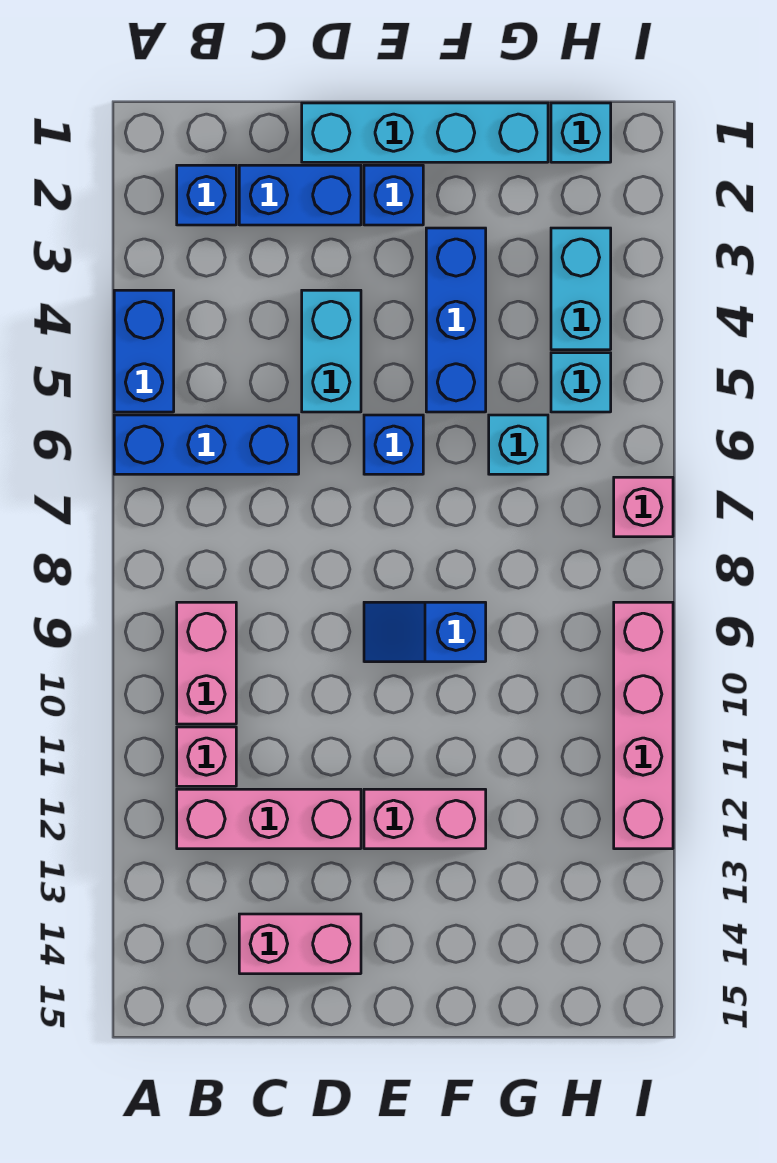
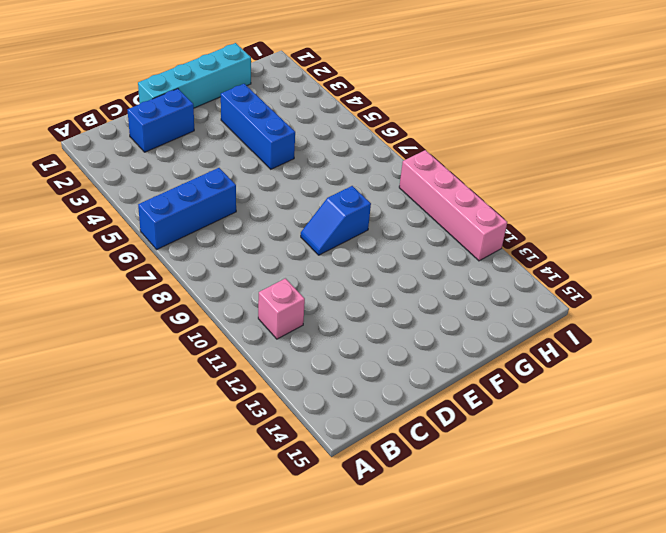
none -> blue brick A4:A5 level 1
none -> blue brick B2 level 1
none -> pink brick B9:B10 level 1

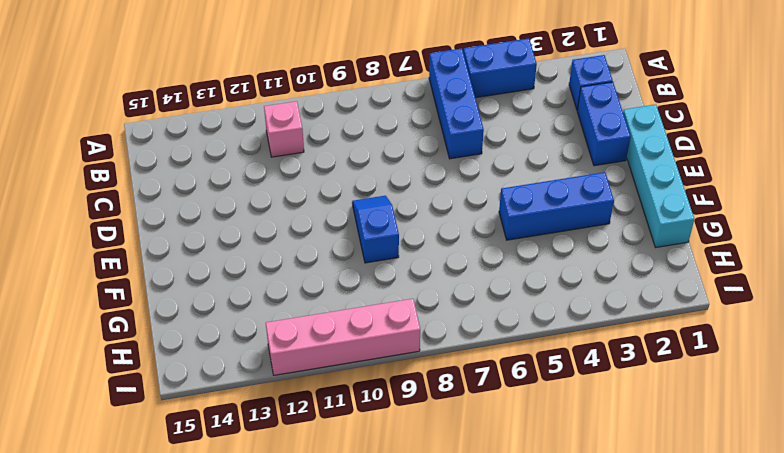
none -> pink brick B9:B10 level 1
none -> pink brick B12:D12 level 1
none -> pink brick C14:D14 level 1

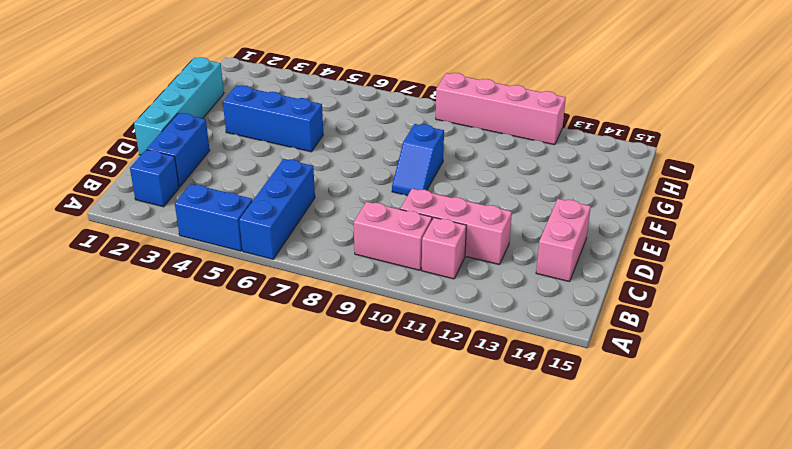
pink brick C10:C12 level 1 -> pink brick B12:D12 level 1
none -> cyan brick D4:D5 level 1
none -> blue brick E2 level 1
none -> blue brick E6 level 1

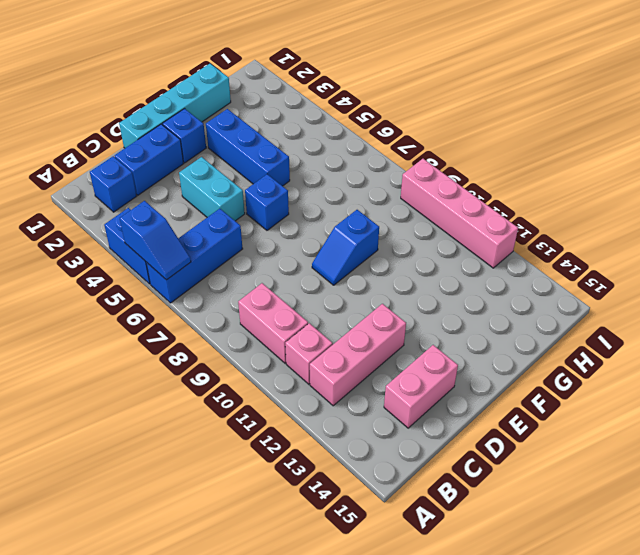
blue slope A5:A6 level 2 top 5 -> none
none -> pink brick E12:F12 level 1
none -> cyan brick G6 level 1
none -> cyan brick H1 level 1

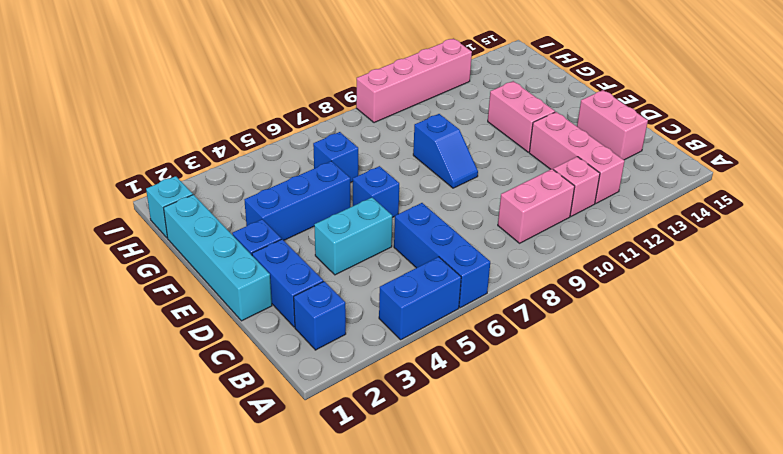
blue brick G6 level 1 -> cyan brick G6 level 1
none -> cyan brick H3:H4 level 1
none -> cyan brick H5 level 1
none -> pink brick I7 level 1

